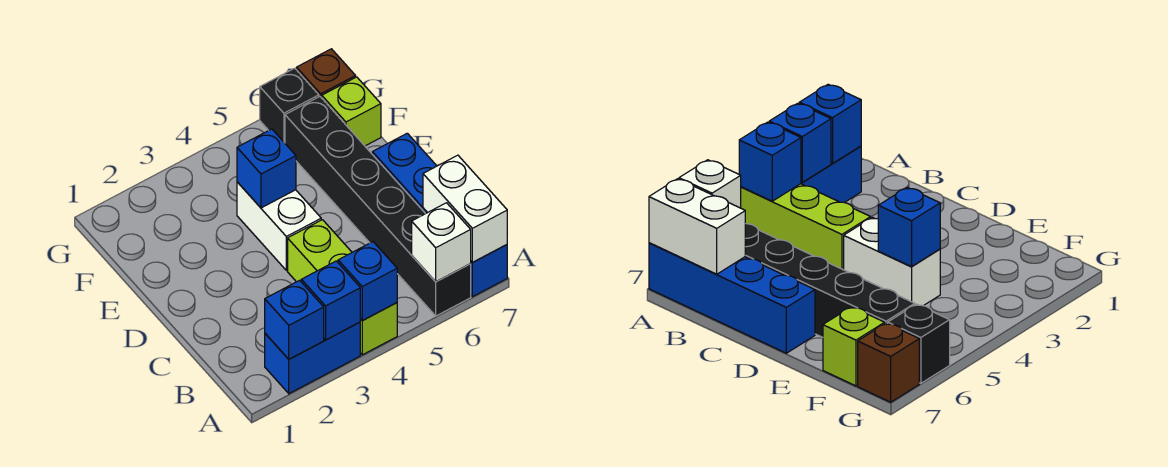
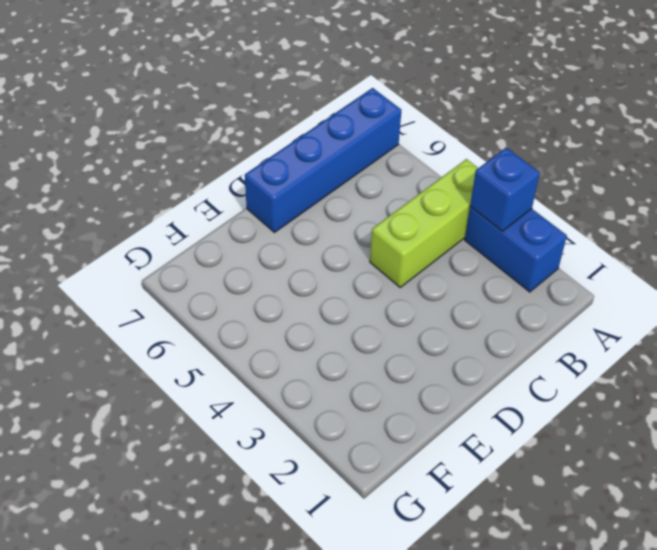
none -> black brick A6:F6 level 1
none -> white brick D4:E4 level 1
none -> lime brick F7 level 1

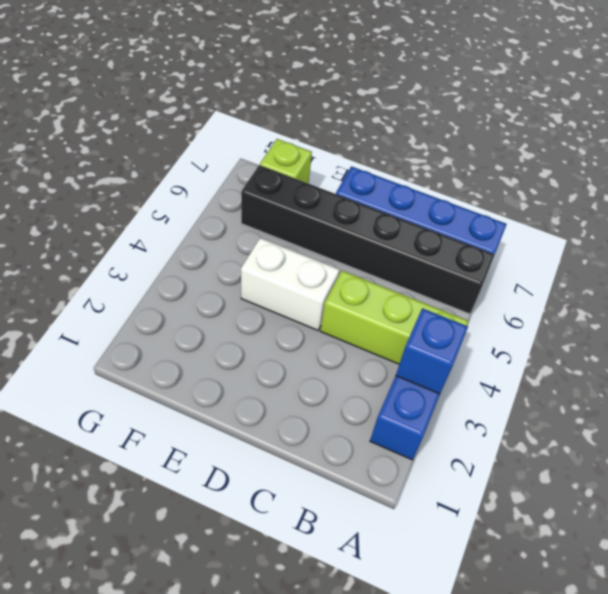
none -> black brick G6 level 1
none -> brown brick G7 level 1
none -> blue brick A2 level 2

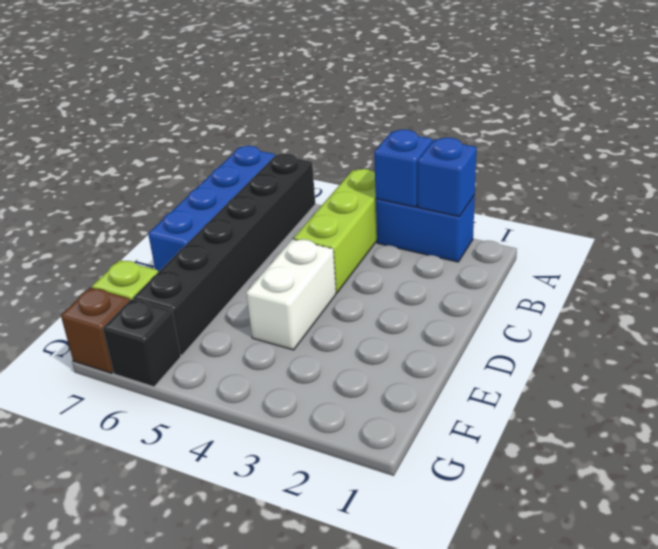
none -> blue brick A4 level 2
none -> white brick A6 level 2
none -> white brick A7:B7 level 2

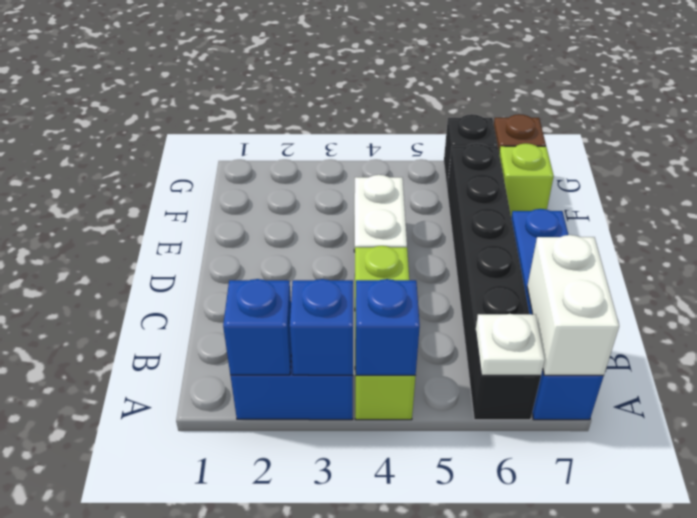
white plate A6 level 2 -> white brick A6 level 2
none -> blue brick E4 level 2

